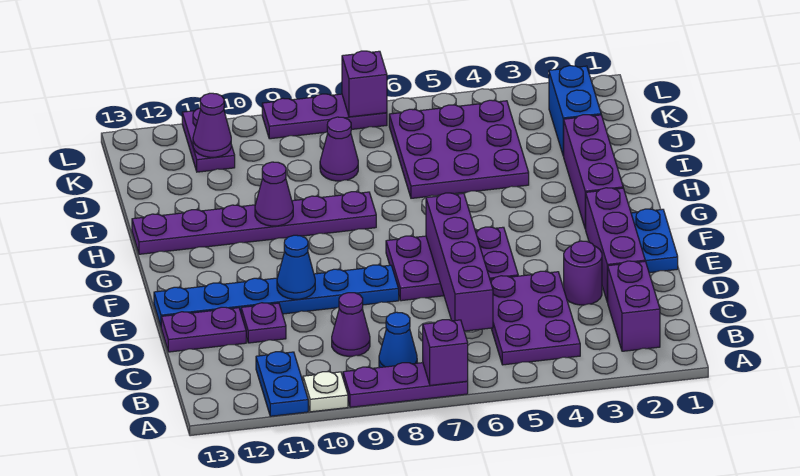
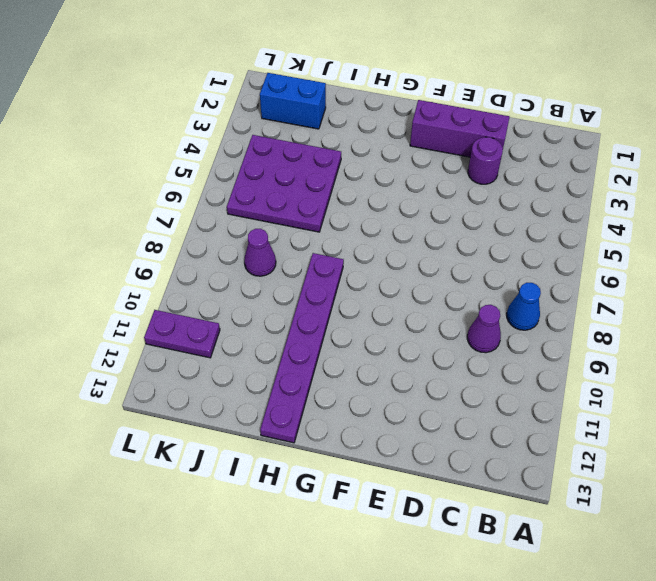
none -> purple plate A7:A9 level 1
none -> white plate A10 level 1
none -> blue plate A11:B11 level 1

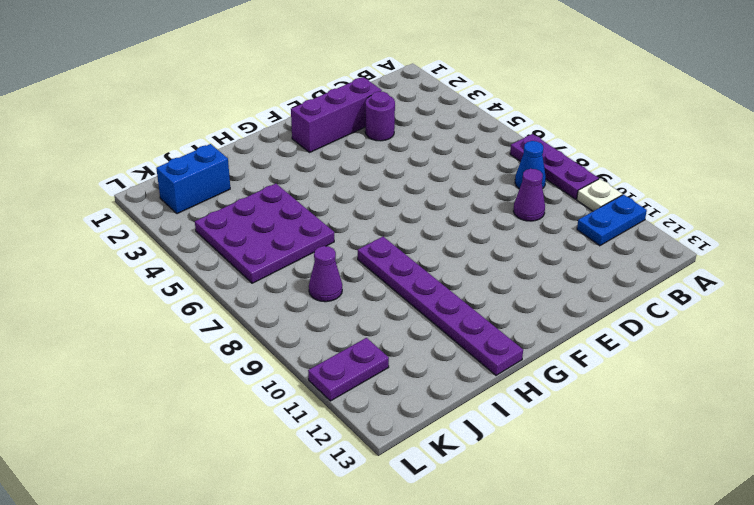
none -> purple brick B2:C2 level 1
none -> purple plate B4:D5 level 1
none -> purple plate D11 level 1

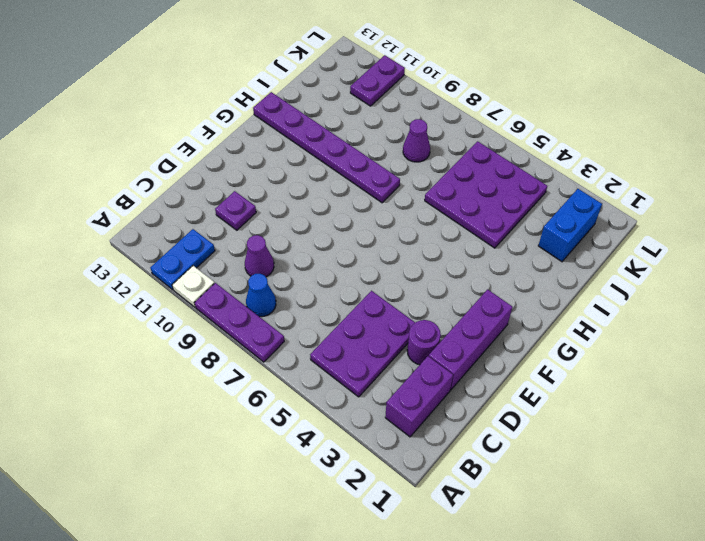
none -> purple plate D12:D13 level 1
none -> blue plate E1:F1 level 1
none -> purple plate E5:F7 level 1

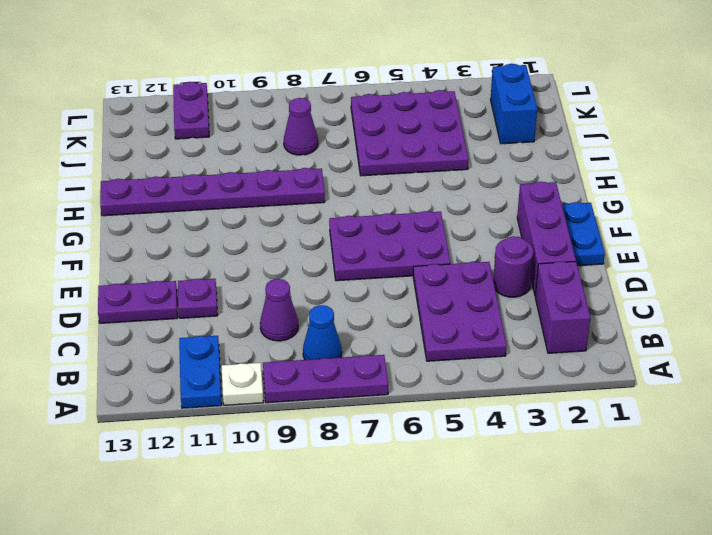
none -> blue plate E8:E13 level 1
none -> purple brick G2:I2 level 1
none -> purple plate L7:L9 level 1

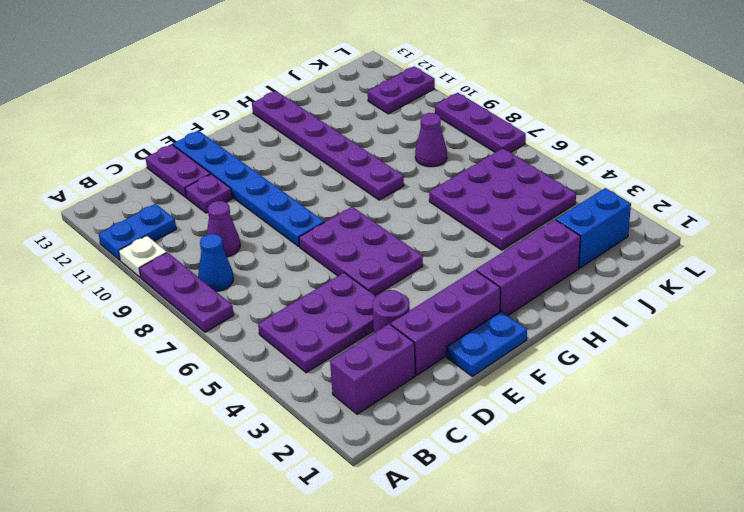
none -> purple brick A7 level 2
none -> purple brick C6:F6 level 2
none -> blue cone E10 level 2

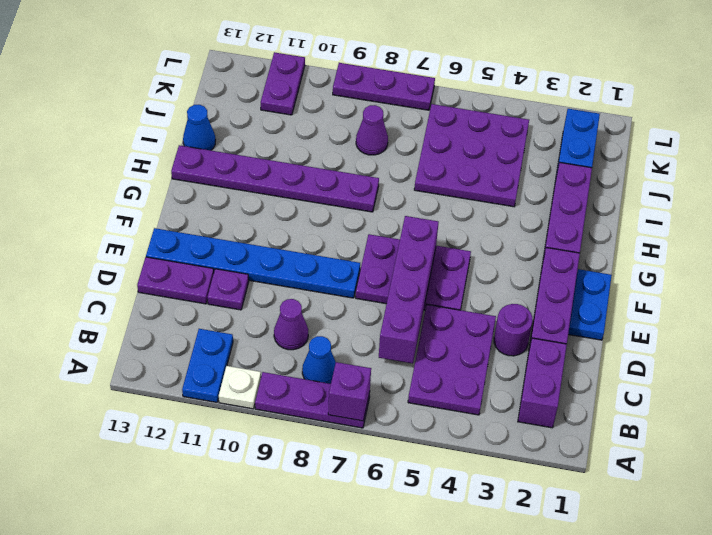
blue cone I13 level 1 -> blue cone E10 level 2
none -> purple cone H10 level 2
none -> purple cone K11 level 2
none -> purple brick L7 level 2

